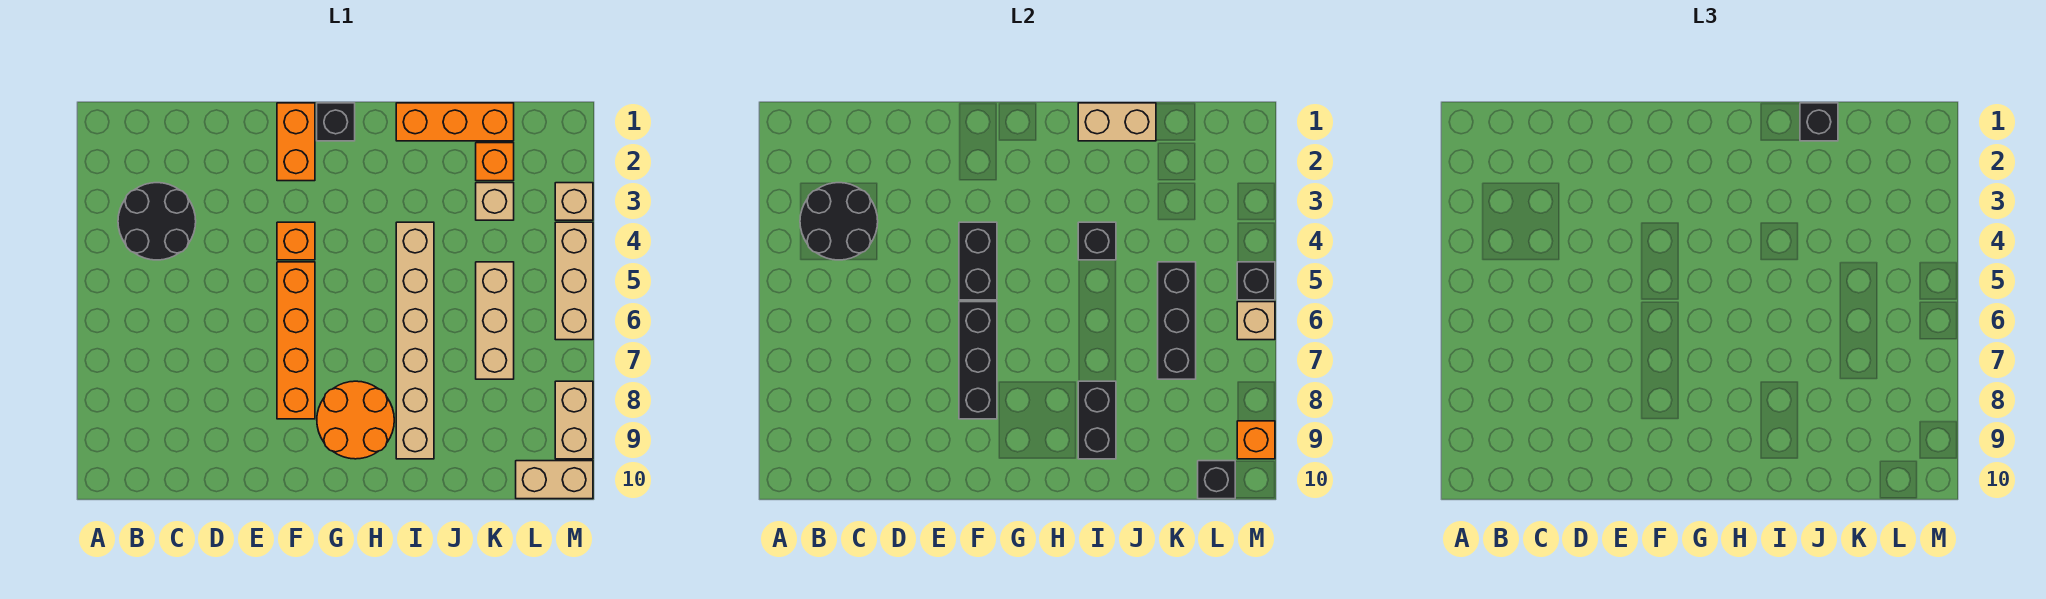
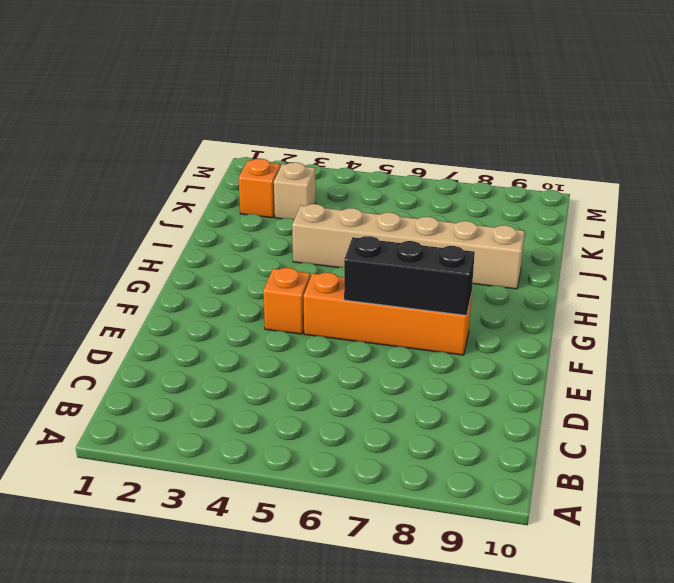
none -> black round brick B3:C4 level 1
none -> orange brick F1:F2 level 1
none -> black brick G1 level 1

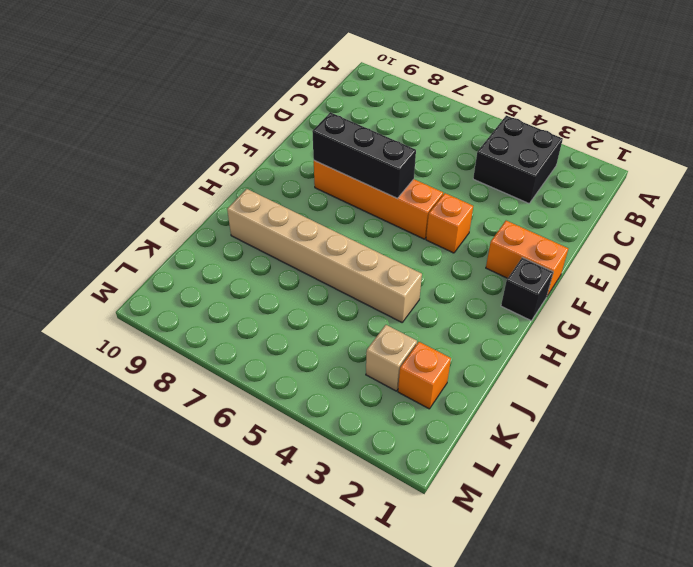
black brick B3:C4 level 1 -> black round brick B3:C4 level 1
none -> orange round brick G8:H9 level 1
none -> orange brick I1:K1 level 1
none -> tan brick K5:K7 level 1

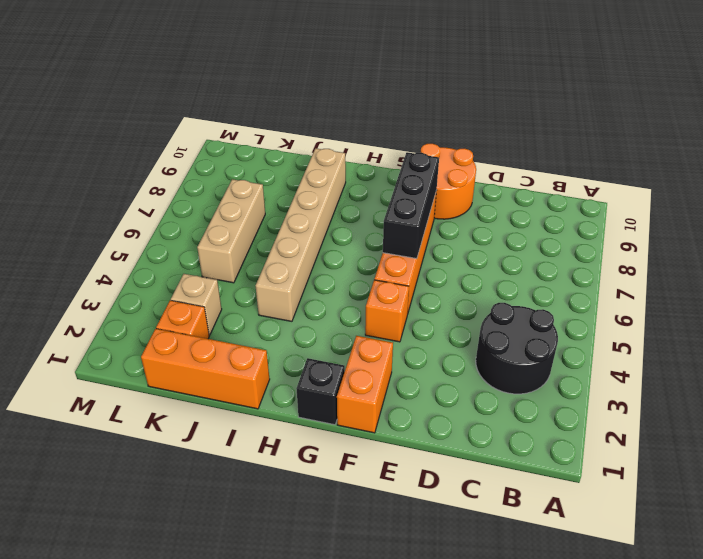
orange round brick E9:F10 level 1 -> orange round brick G8:H9 level 1
none -> tan brick L10:M10 level 1
none -> tan brick M3 level 1
none -> tan brick M4:M6 level 1

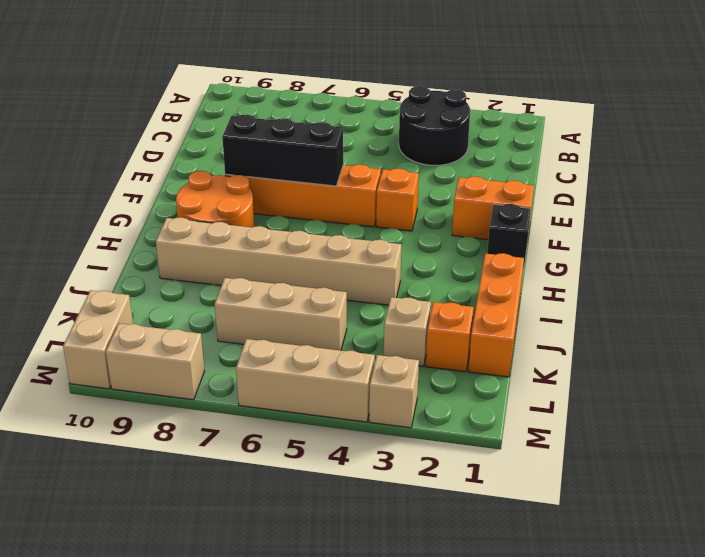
none -> black round brick B3:C4 level 2
none -> black brick F4:F5 level 2
none -> tan brick I1:J1 level 2

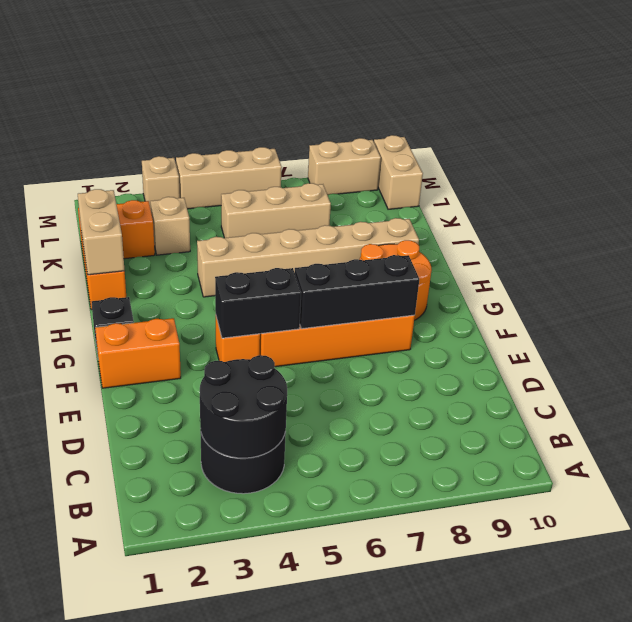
none -> black brick I4 level 2
none -> black brick I8:I9 level 2
none -> black brick K5:K7 level 2

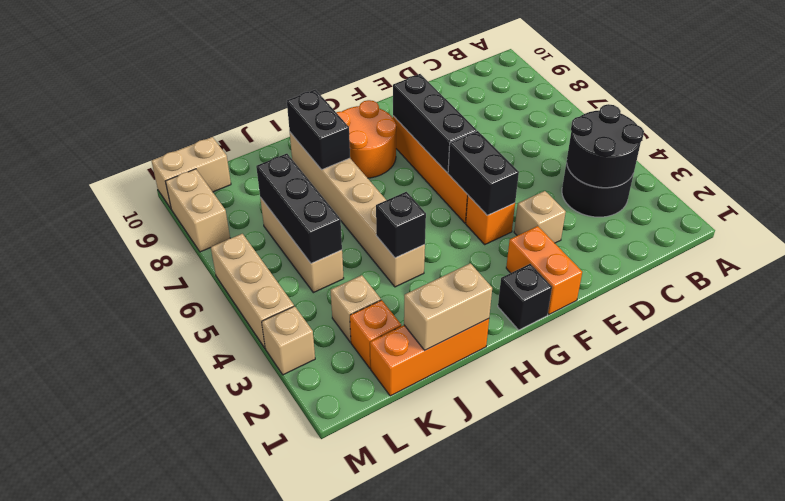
tan brick E3 level 1 -> tan brick M6 level 2
none -> black brick L10 level 2
none -> black brick M5 level 2
none -> orange brick M9 level 2

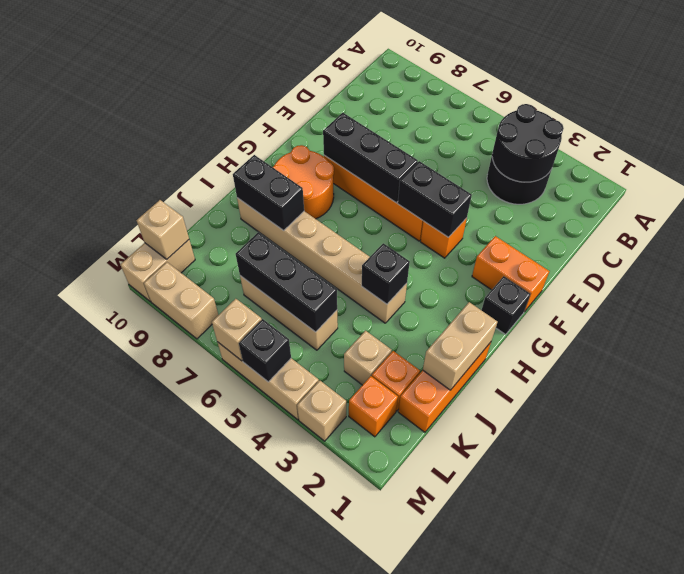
orange brick L2 level 1 -> orange brick M9 level 2
tan brick L10 level 2 -> black brick L10 level 2
none -> black brick J1 level 3

